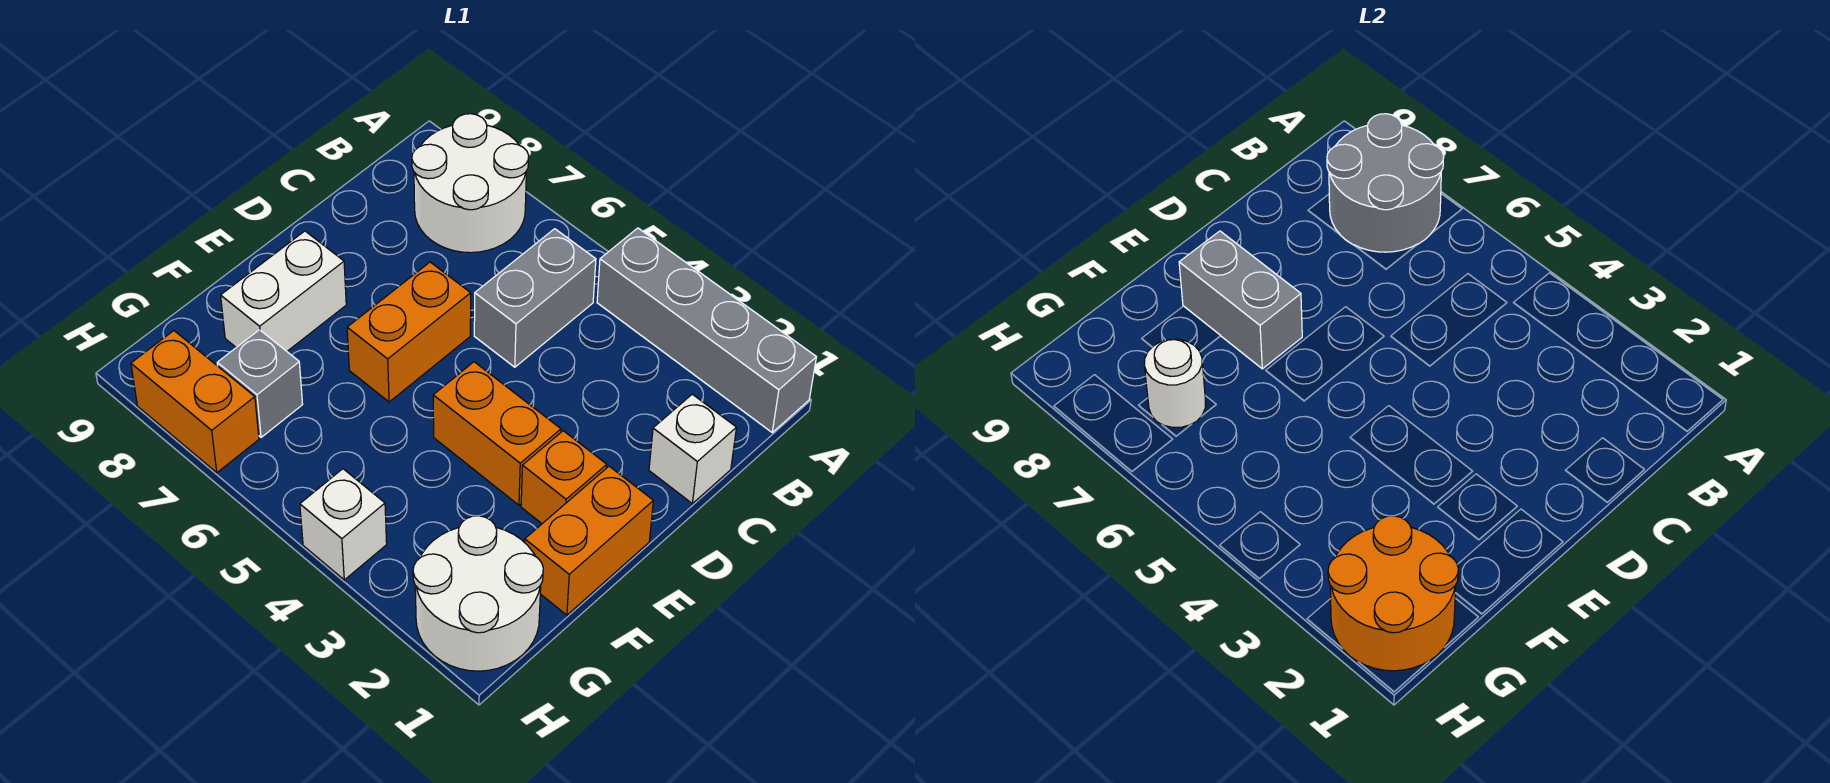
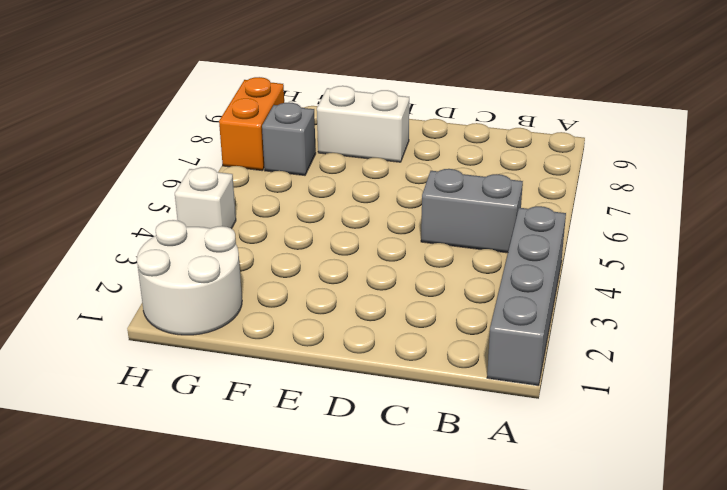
none -> white round brick A7:B8 level 1
none -> white brick C1 level 1
none -> orange brick D6:E6 level 1

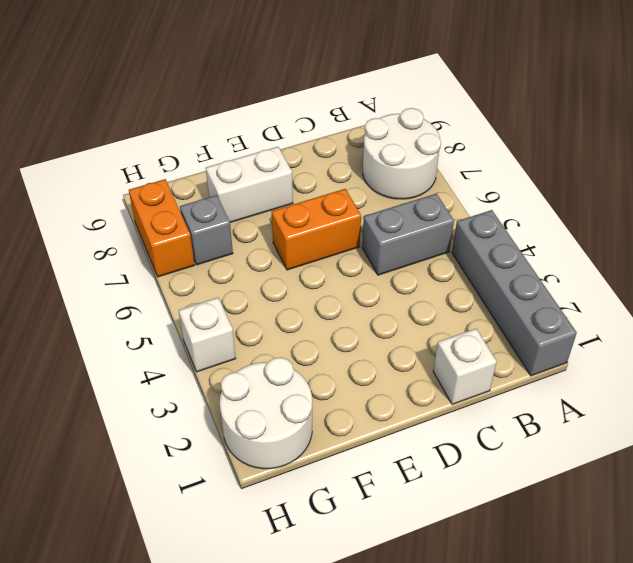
none -> orange brick E1:F1 level 1
none -> orange brick E2 level 1
none -> orange brick E3:E4 level 1

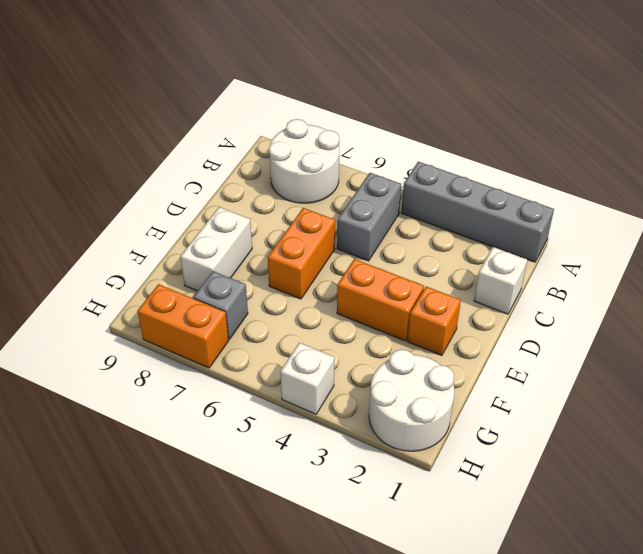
none -> orange brick E1:F1 level 1
none -> grey round brick A7:B8 level 2
none -> grey brick E7:E8 level 2

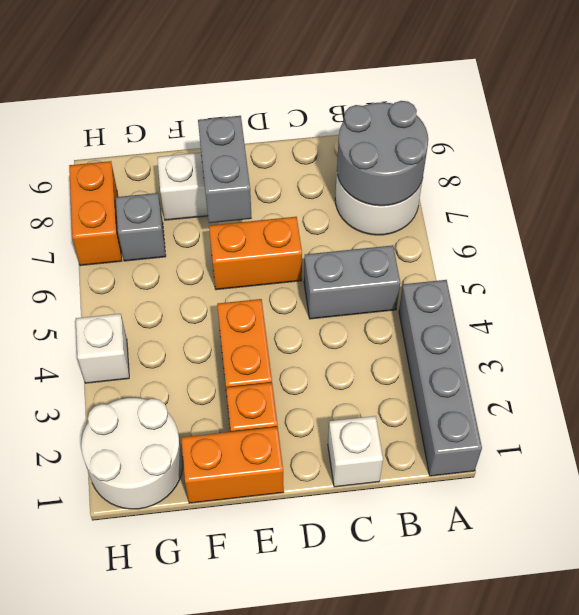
none -> orange round brick G1:H2 level 2
none -> white round brick G7 level 2

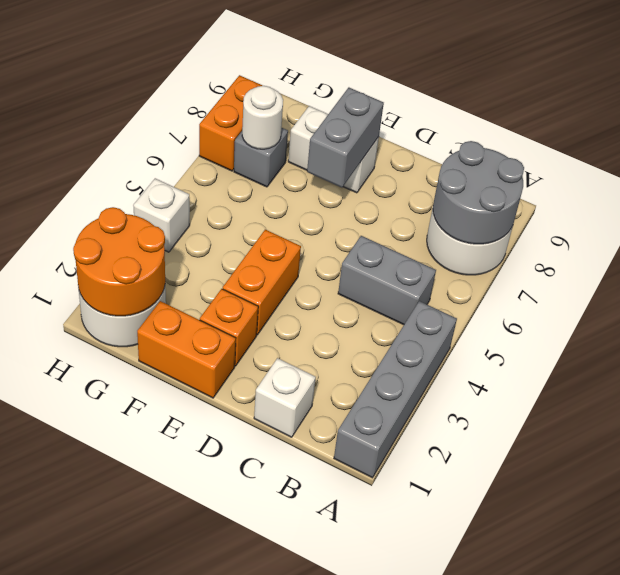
none -> orange brick D6:E6 level 1

